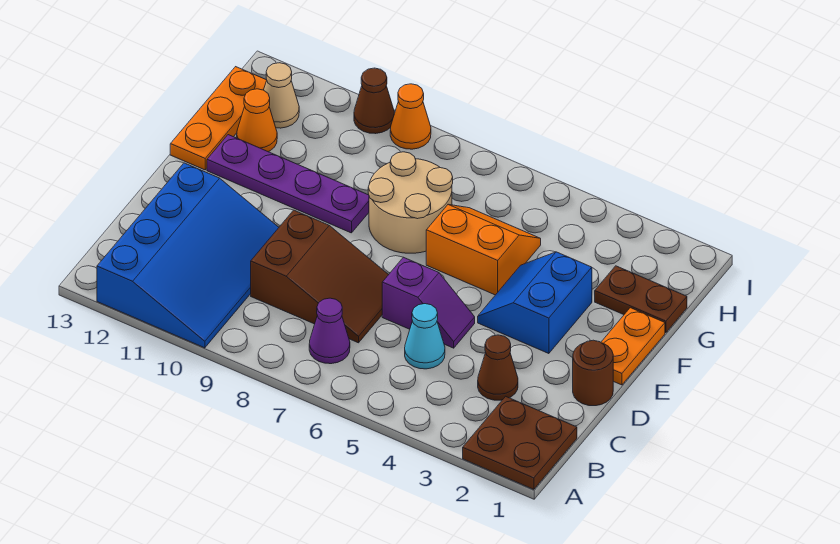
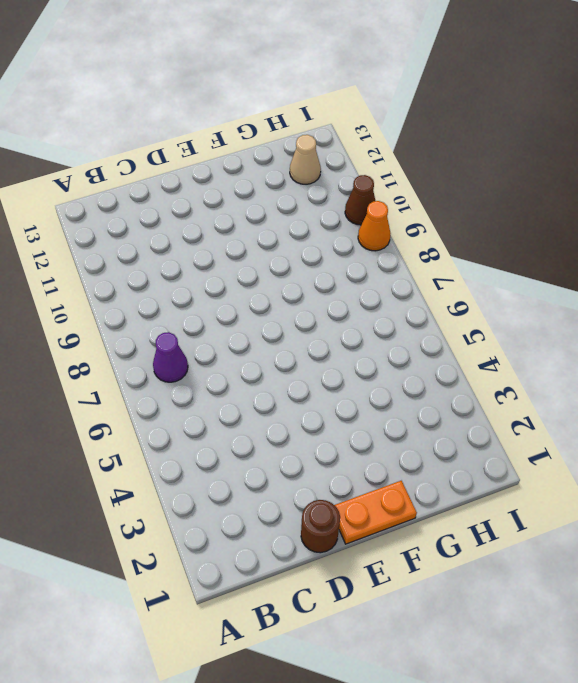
none -> brown plate A1:B2 level 1
none -> blue slope A10:D12 level 1 top 12
none -> brown cone C3 level 1

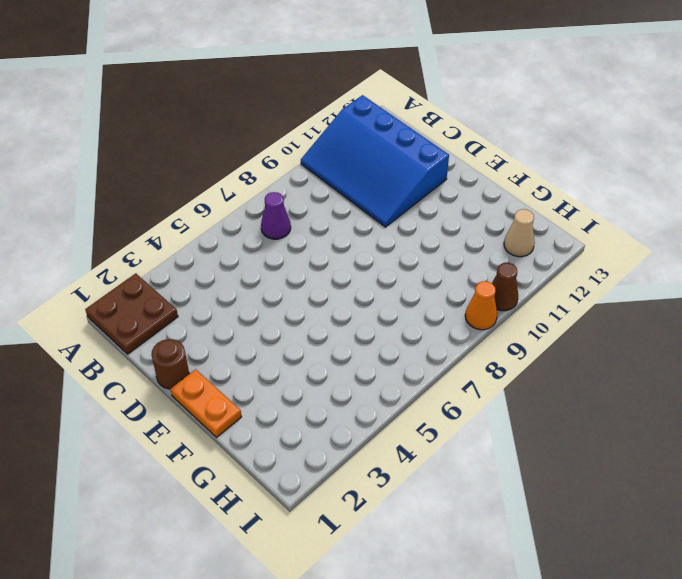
none -> brown cone C3 level 1
none -> cyan cone C5 level 1
none -> brown slope C7:D9 level 1 top 9

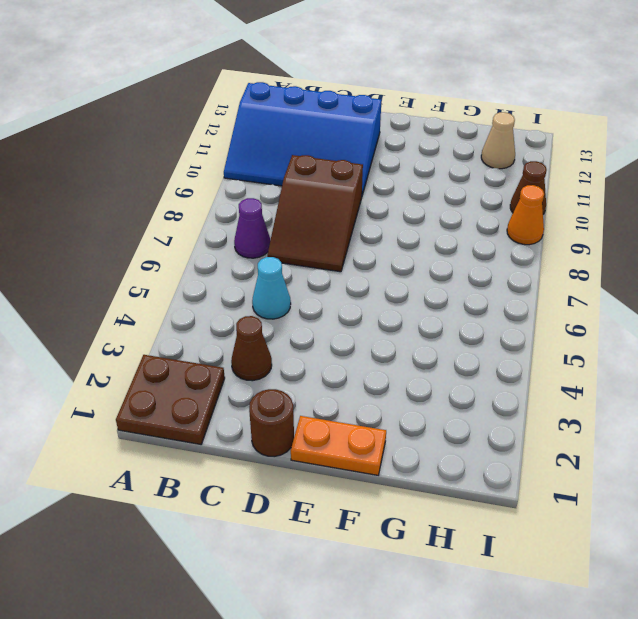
none -> purple slope D5:D6 level 1 top 6
none -> blue slope E3:F4 level 1 top 3
none -> orange slope F5:G6 level 1 top F

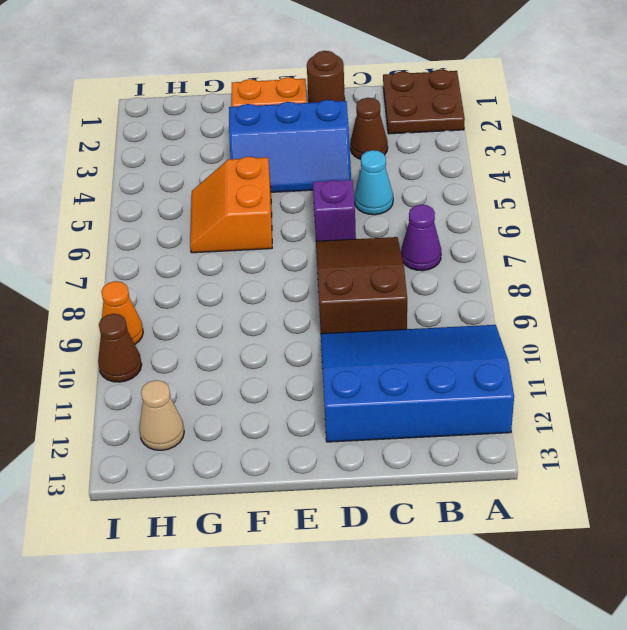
blue slope D3:F4 level 1 top 3 -> blue slope E3:F4 level 1 top 3
none -> tan round brick F7:G8 level 1
none -> purple plate F9:F12 level 1
none -> orange plate F13:H13 level 1

